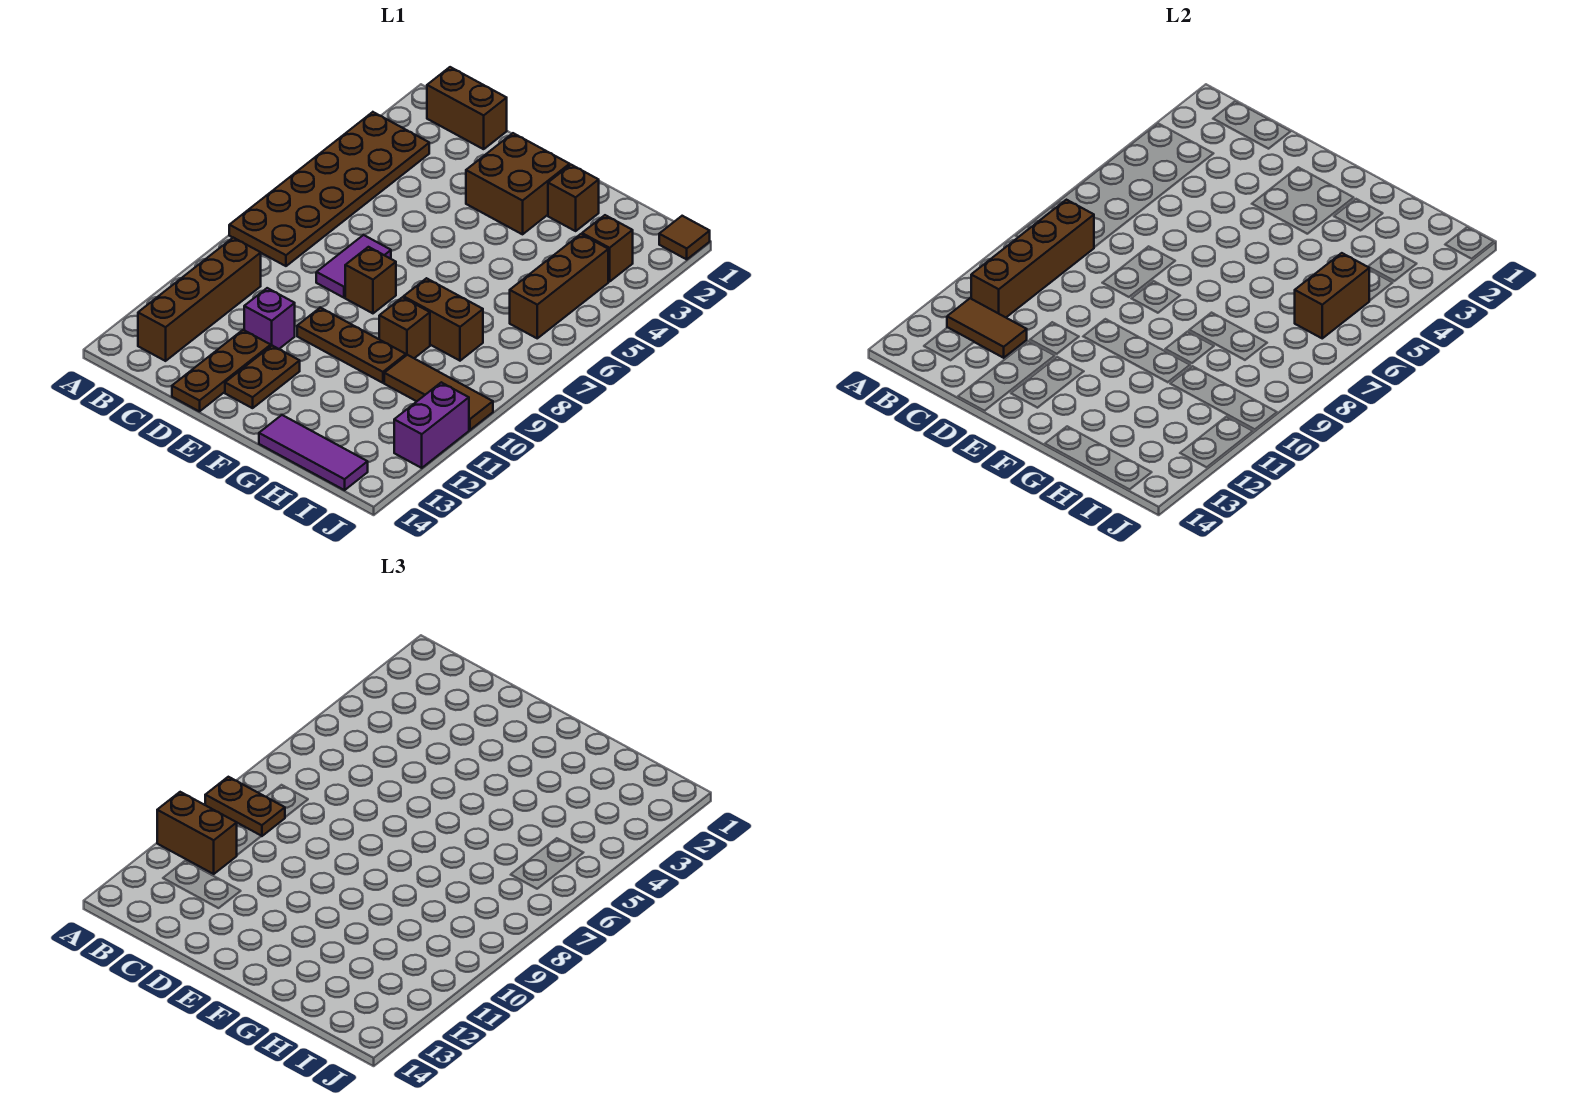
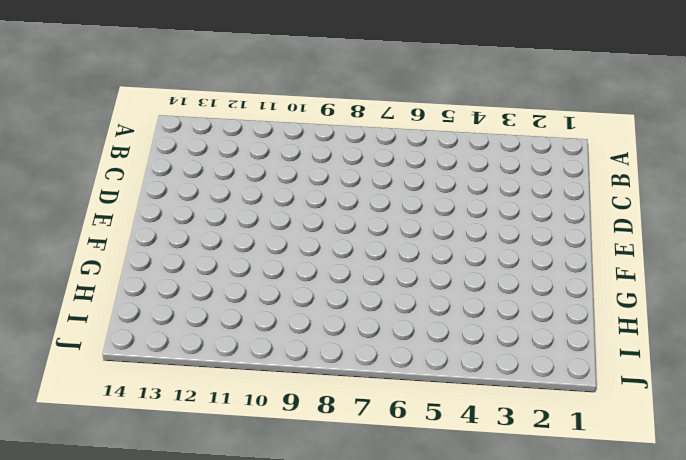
none -> brown plate A3:B8 level 1
none -> brown brick B1:C1 level 1
none -> brown brick B10:B13 level 1

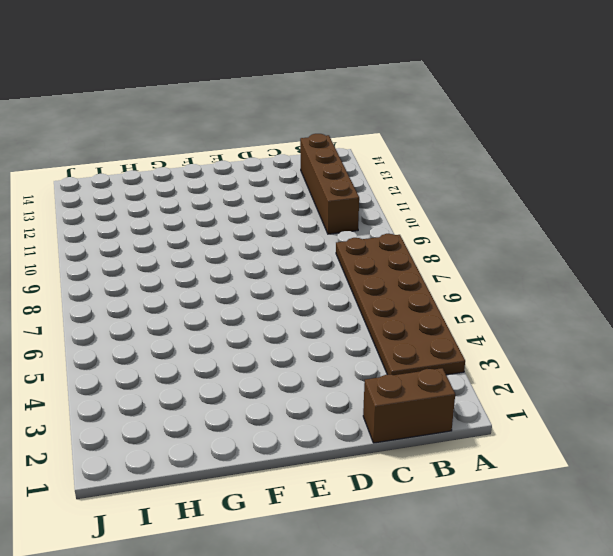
none -> purple tile D7:D8 level 1
none -> purple brick D11 level 1
none -> brown plate D12:D14 level 1

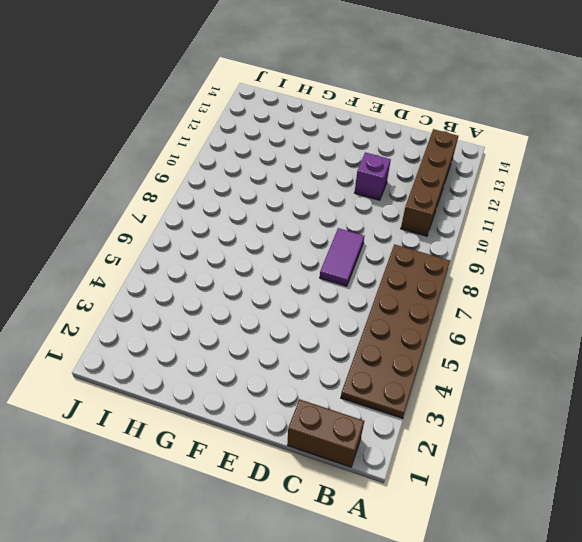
none -> brown plate D12:D14 level 1
none -> brown brick E2:F3 level 1
none -> brown brick E8 level 1

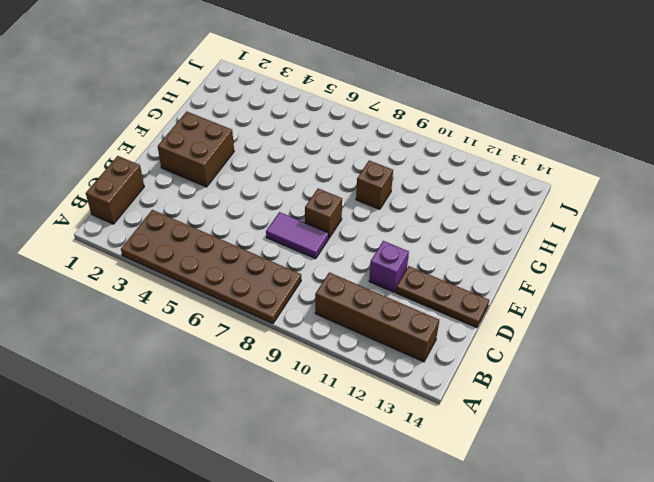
none -> brown plate E10:G10 level 1
none -> brown plate E12:E13 level 1
none -> brown brick G2 level 1

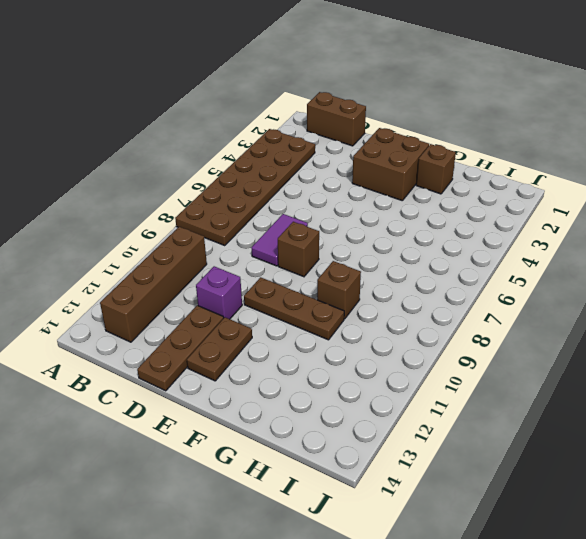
none -> brown brick G8:H8 level 1
none -> purple tile G14:I14 level 1
none -> brown tile H10:J10 level 1

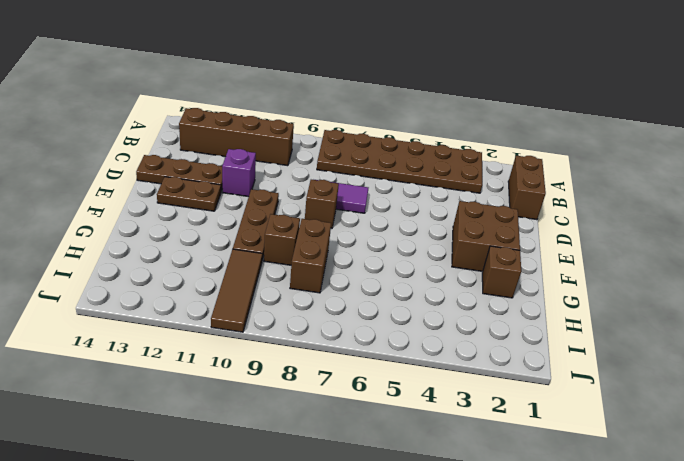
none -> purple tile G14:I14 level 1
none -> brown brick I3 level 1
none -> brown brick I4:I6 level 1

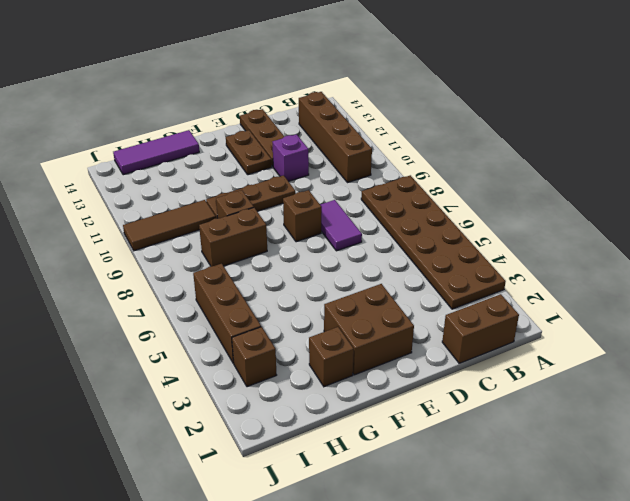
none -> brown tile J1 level 1
none -> purple brick J11:J12 level 1
none -> brown brick B8:B11 level 2

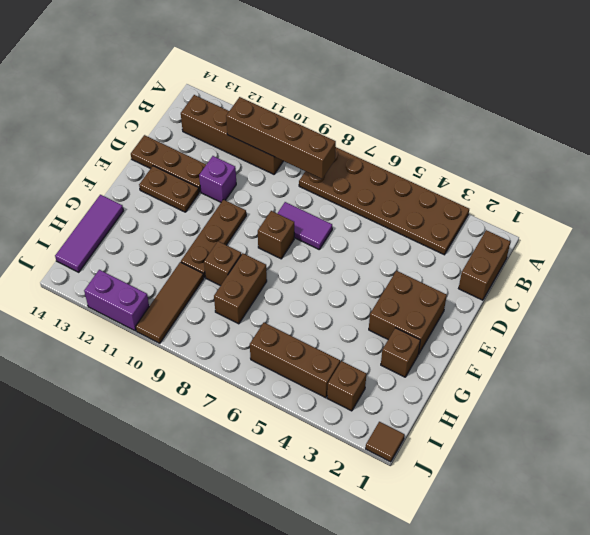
none -> brown tile B12:C12 level 2
none -> brown brick I5:I6 level 2
none -> brown plate A9:B9 level 3

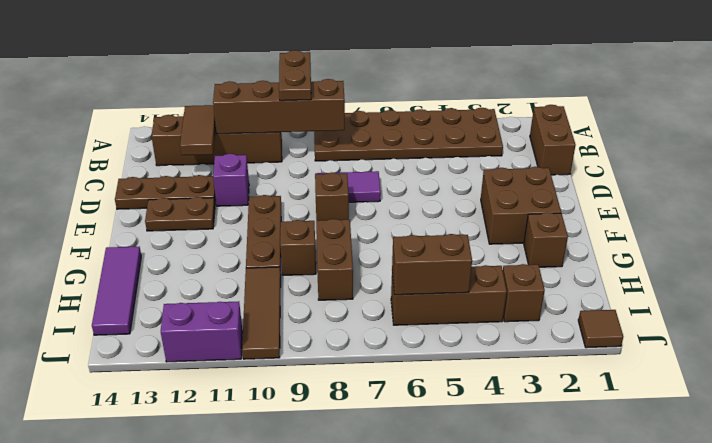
none -> brown brick A11:B11 level 3

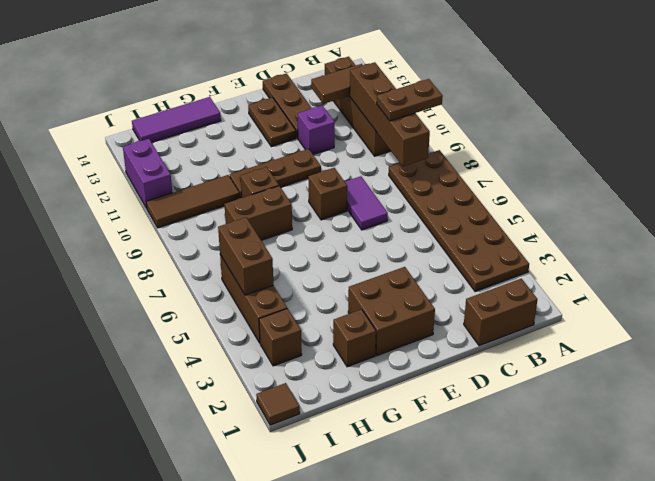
none -> brown brick A11:B11 level 3

